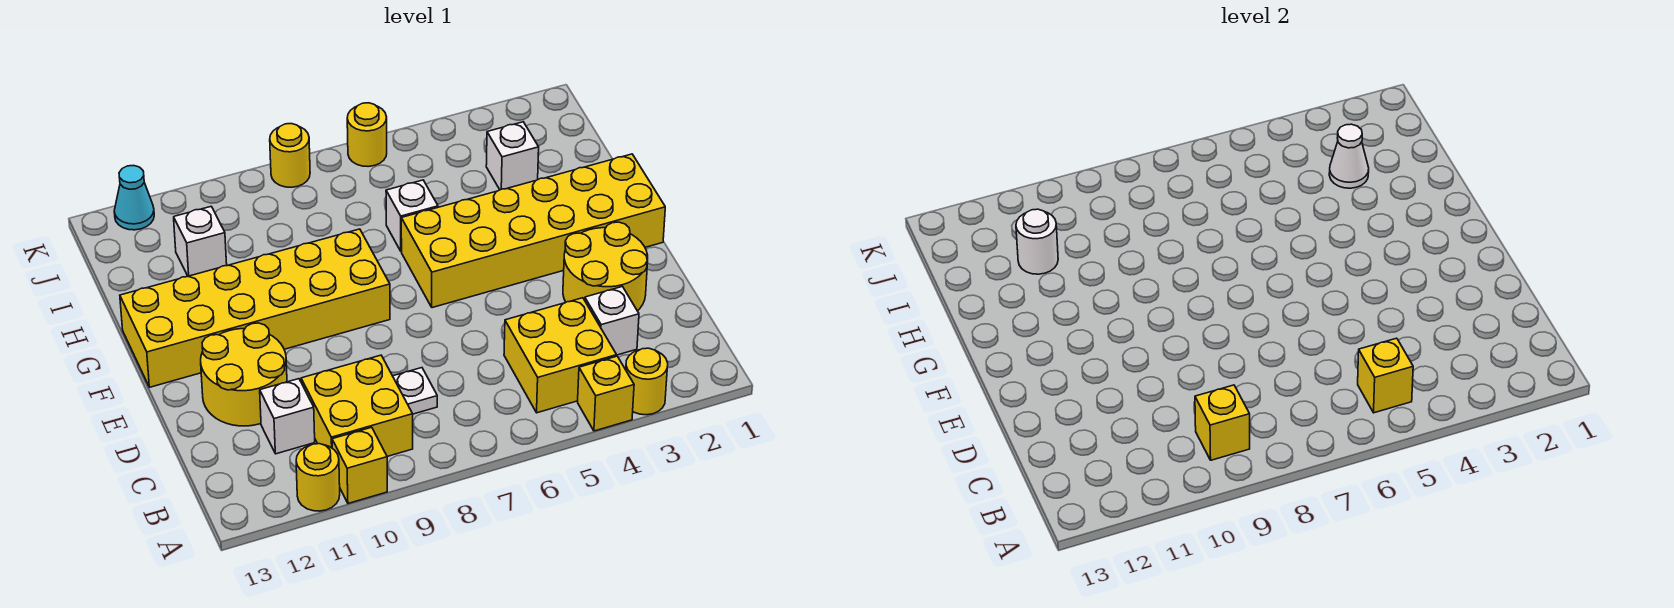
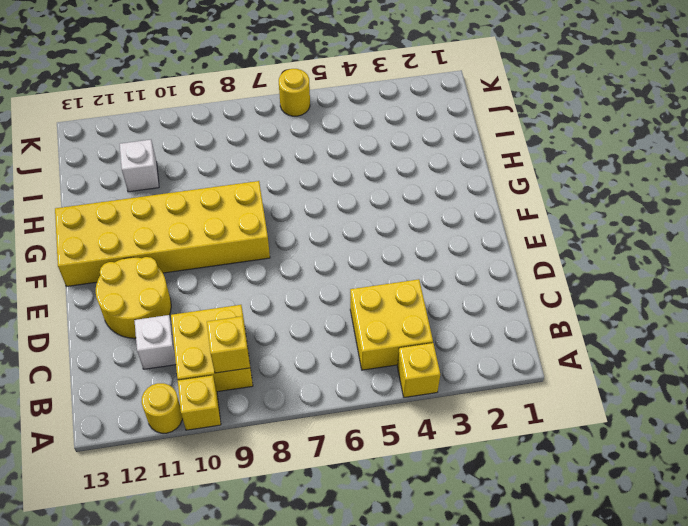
none -> yellow round brick A3 level 1
none -> white brick C3 level 1
none -> white plate C8 level 1

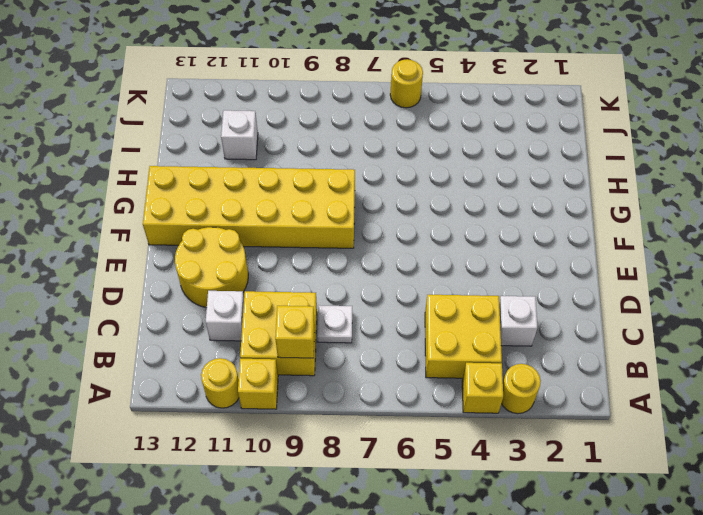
none -> yellow round brick D2:E3 level 1
none -> yellow brick F1:G6 level 1
none -> white brick H6 level 1

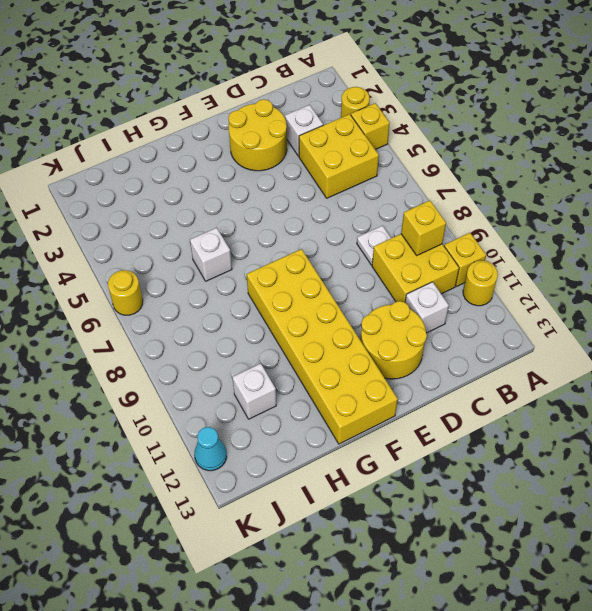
none -> yellow brick F1:G6 level 1
none -> white brick I3 level 1
none -> yellow round brick K8 level 1

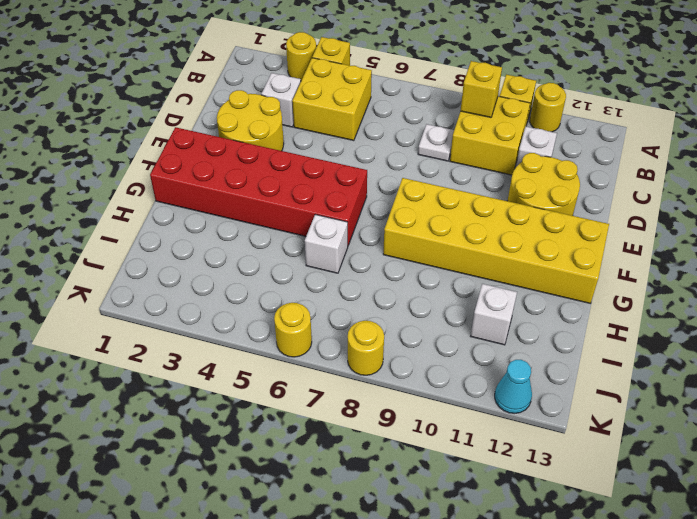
red brick F1:G6 level 1 -> yellow brick F1:G6 level 1
none -> white brick I3 level 1
none -> yellow brick B5 level 2
none -> white cone I3 level 2

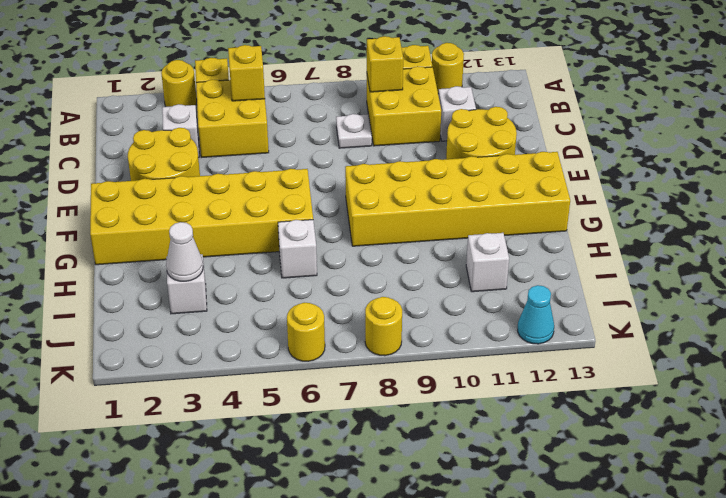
none -> white round brick I11 level 2

